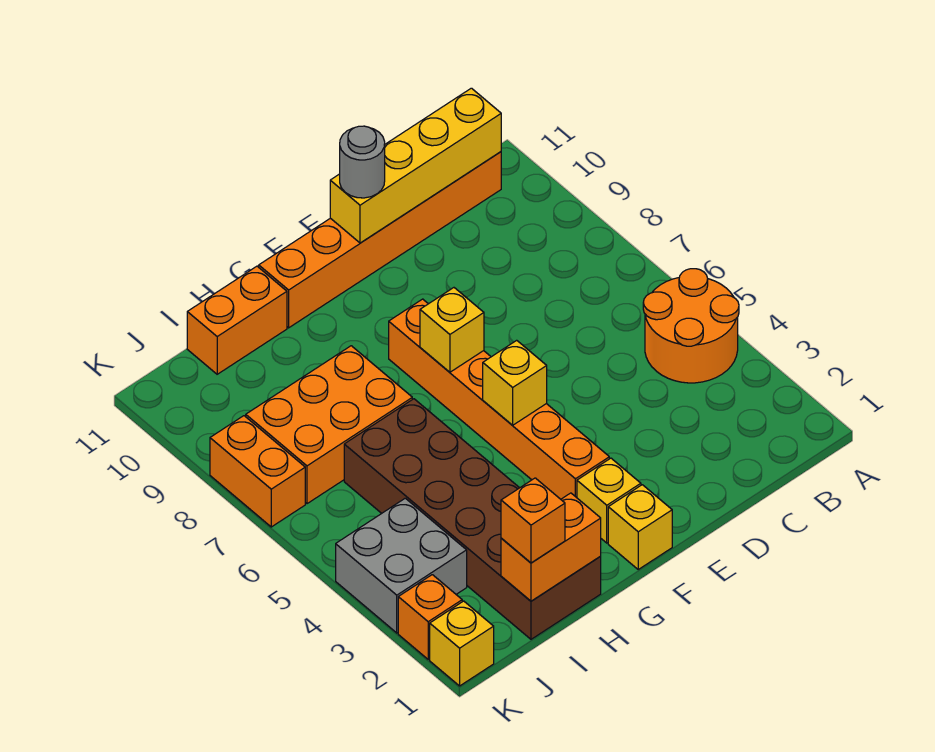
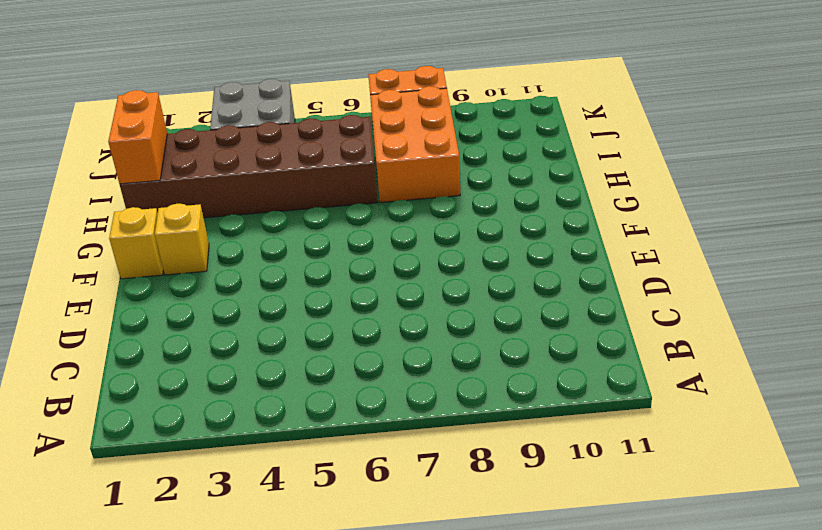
none -> orange round brick A4:B5 level 1
none -> orange brick B11:G11 level 1
none -> orange brick F3:F8 level 1

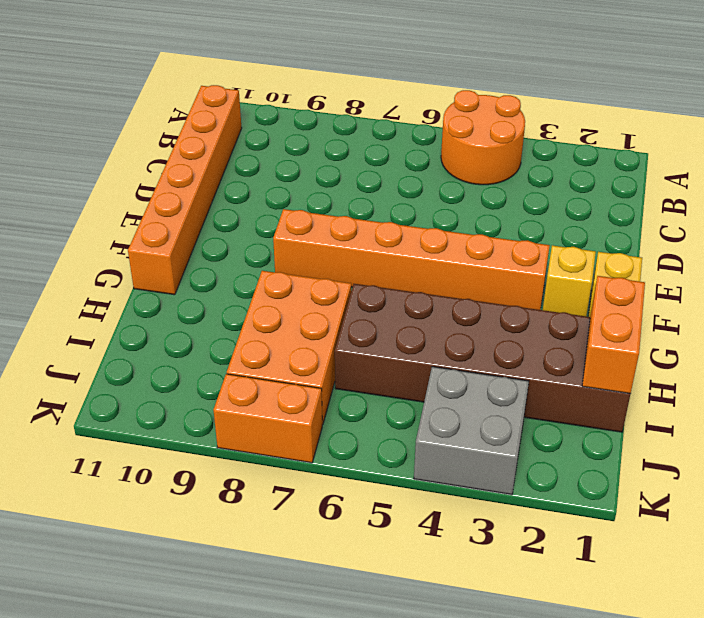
none -> orange brick H11:I11 level 1
none -> yellow brick K1 level 1
none -> orange brick K2 level 1

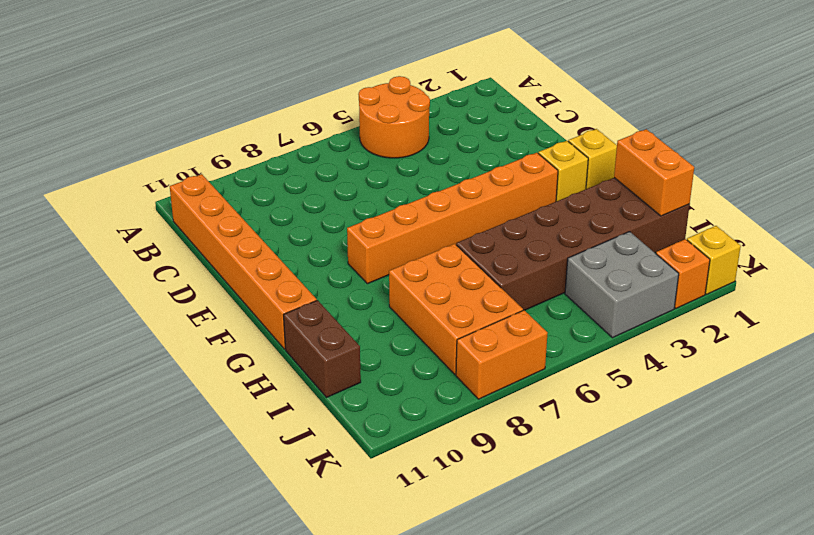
brown brick H11:I11 level 1 -> orange brick H11:I11 level 1
none -> yellow brick B11:E11 level 2
none -> yellow brick F5 level 2
none -> yellow brick F7 level 2

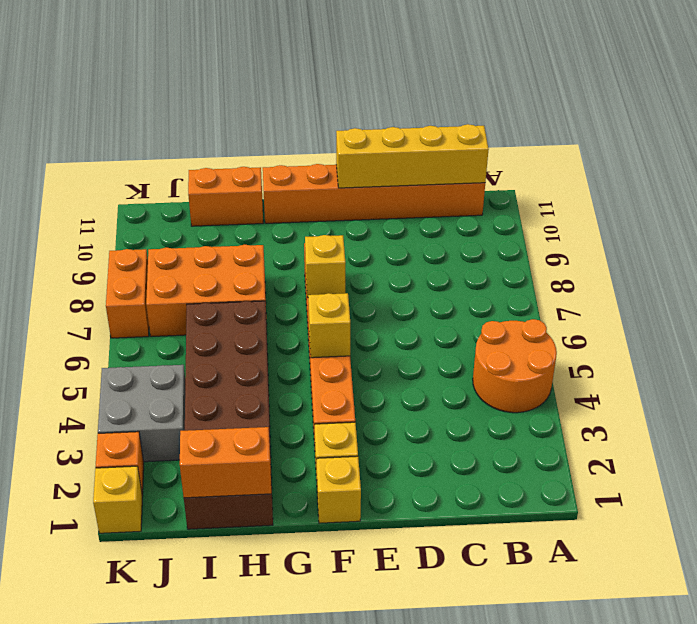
none -> grey round brick E11 level 3
none -> orange brick I1 level 3

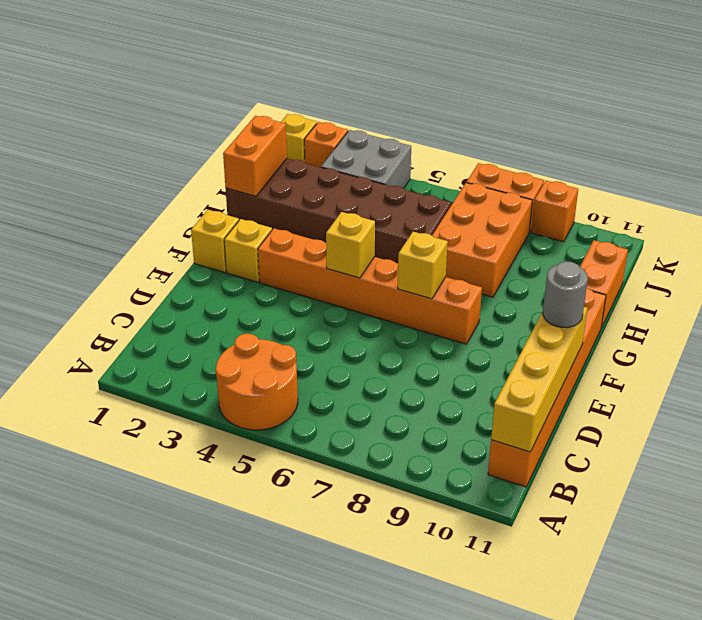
orange brick K9 level 1 -> orange brick I1 level 3

